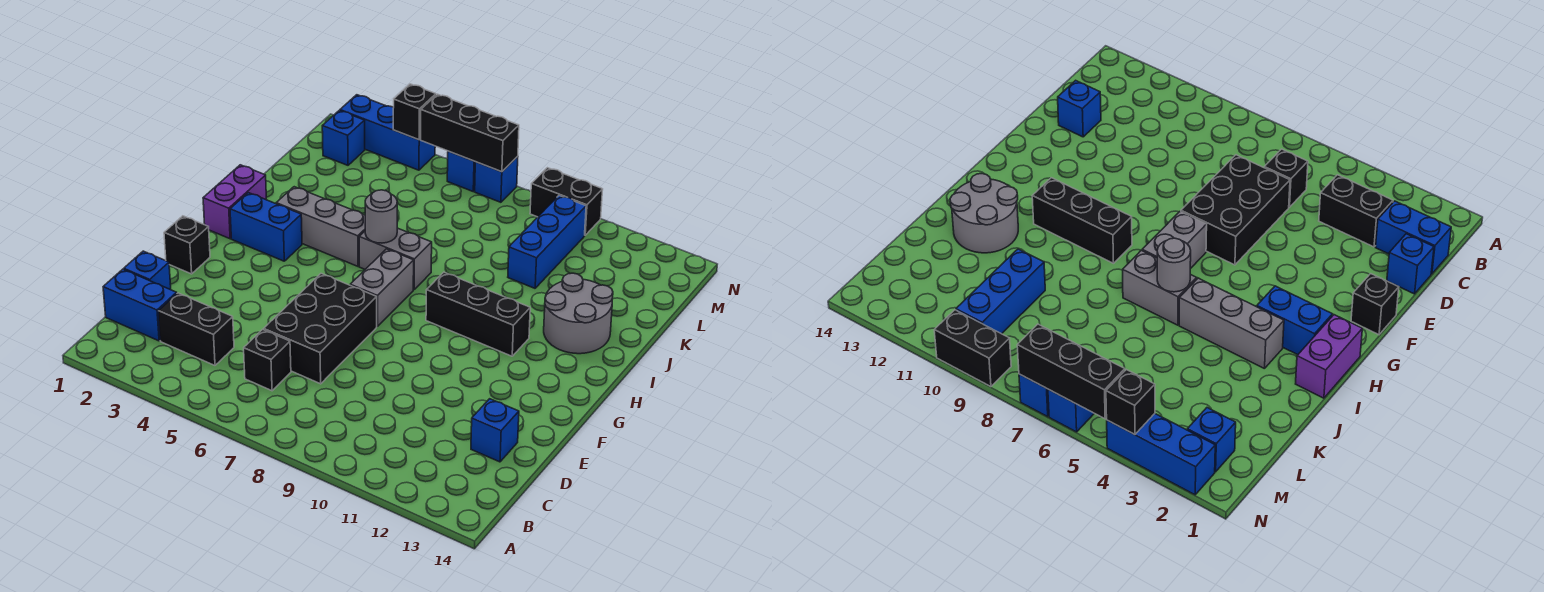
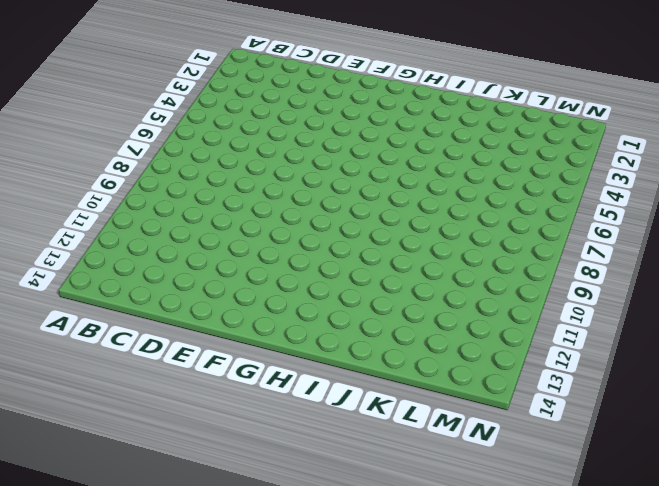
none -> blue brick C1:C2 level 1
none -> black brick C3:C4 level 1
none -> black brick C6 level 1

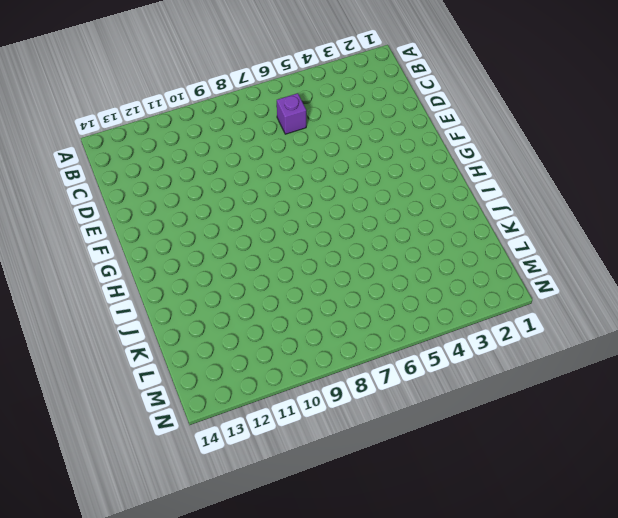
purple brick C6 level 1 -> black brick C6 level 1
none -> blue brick C1:C2 level 1
none -> black brick C3:C4 level 1
none -> blue brick D1 level 1

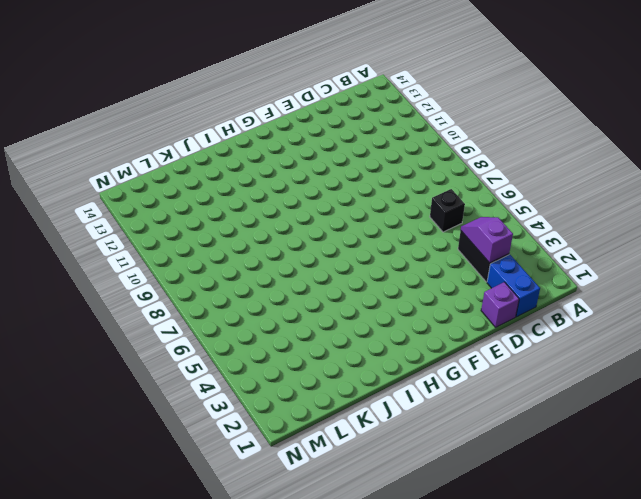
purple slope C3:C4 level 2 top 3 -> none
purple brick D1 level 1 -> blue brick D1 level 1
none -> black brick D6:F7 level 1
none -> blue brick D13 level 1
none -> black brick F1 level 1

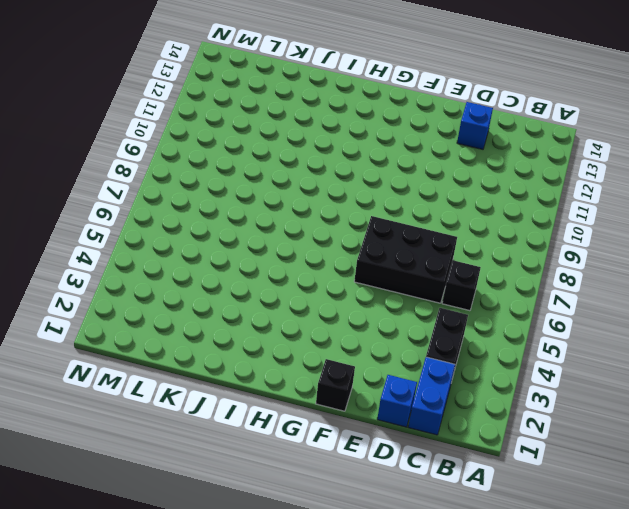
none -> grey brick G7:H7 level 1
none -> purple brick H1:I1 level 1
none -> blue brick H2:H3 level 1

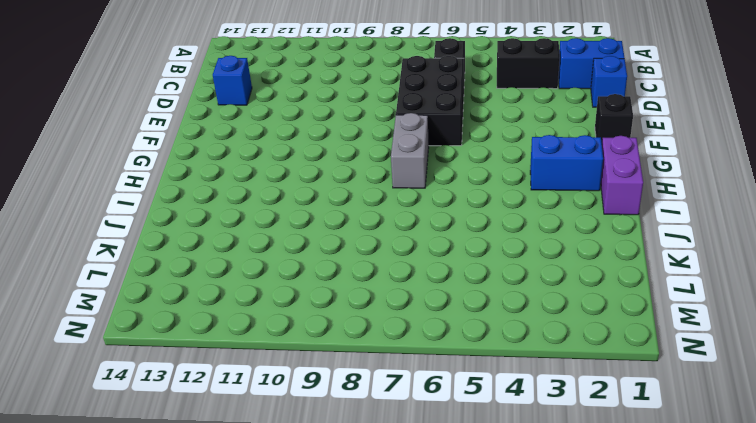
none -> black brick H9:H11 level 1
none -> grey brick I3:I5 level 1
none -> grey brick I6:I7 level 1

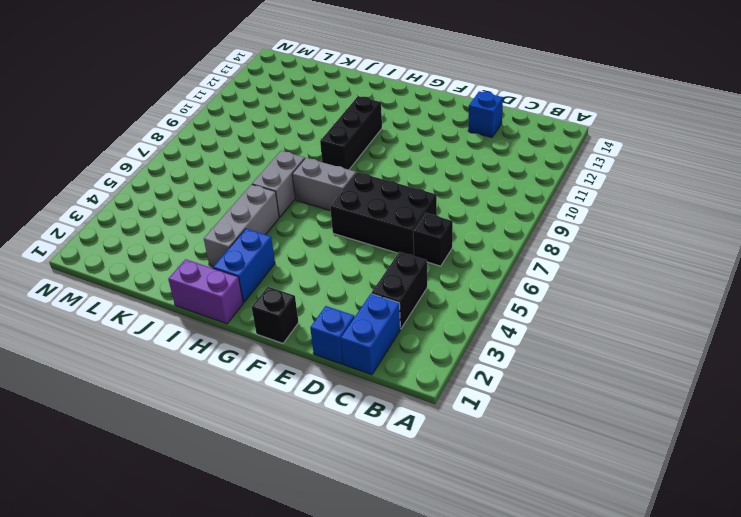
none -> grey round brick I12:J13 level 1
none -> blue brick K10:M10 level 1
none -> blue brick M2 level 1

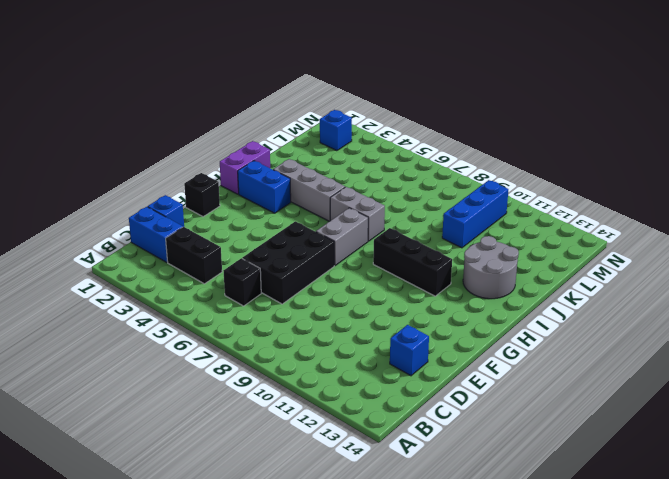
none -> blue brick N2:N4 level 1
none -> blue brick N6 level 1
none -> blue brick N7 level 1

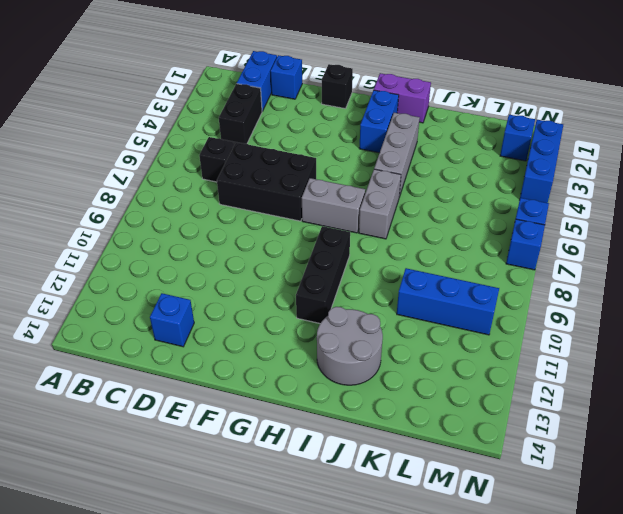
none -> black brick N9:N10 level 1
none -> grey round brick I6 level 2
none -> black brick N4 level 2

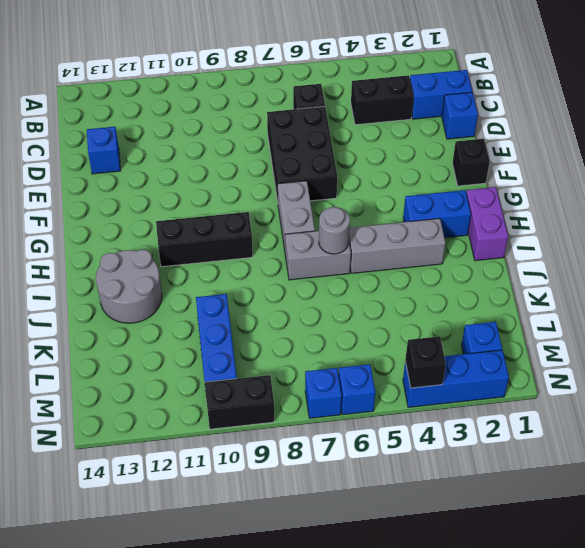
none -> black brick N5:N7 level 2

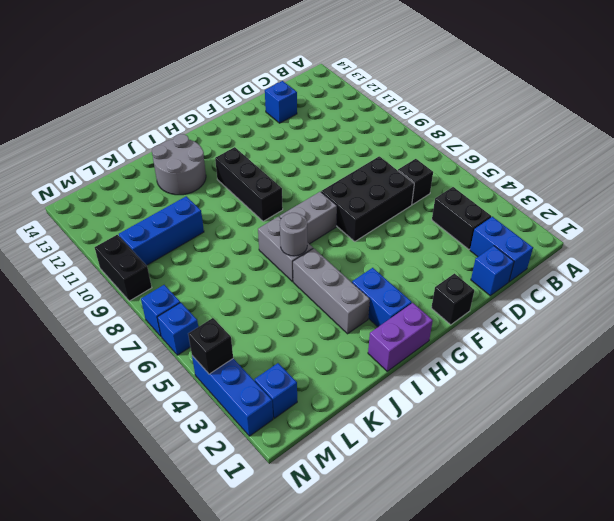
none -> black brick N5:N7 level 2

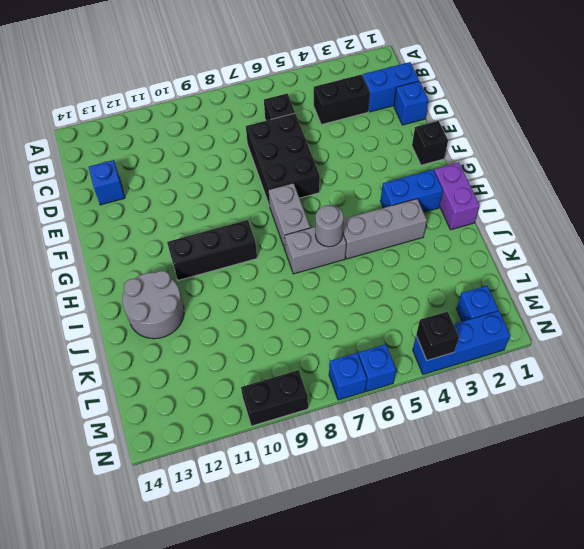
none -> blue brick K10:M10 level 1
none -> black brick N5:N7 level 2

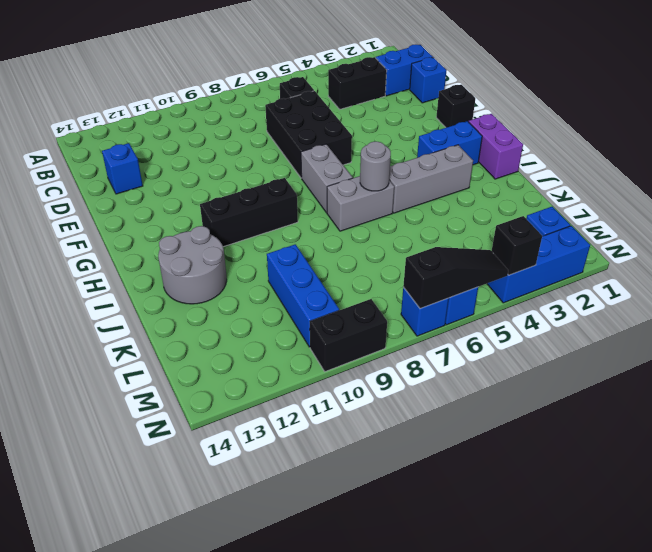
black slope N5:N7 level 2 top 7 -> black brick N5:N7 level 2

